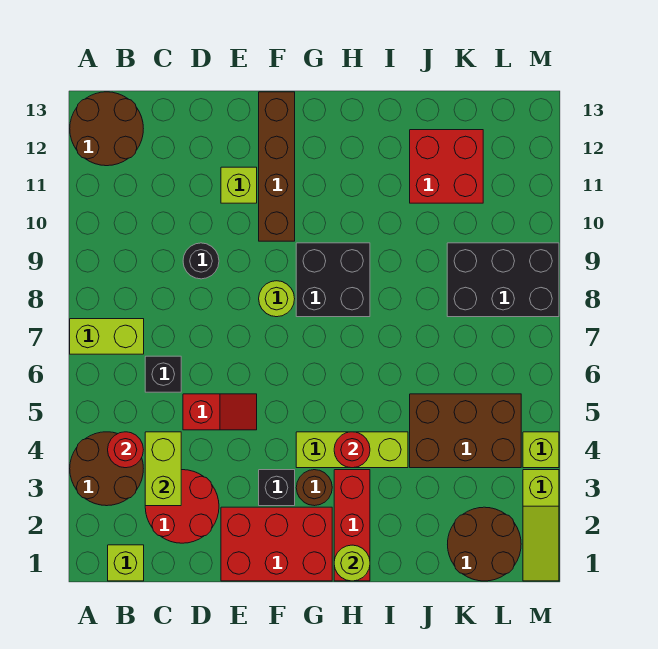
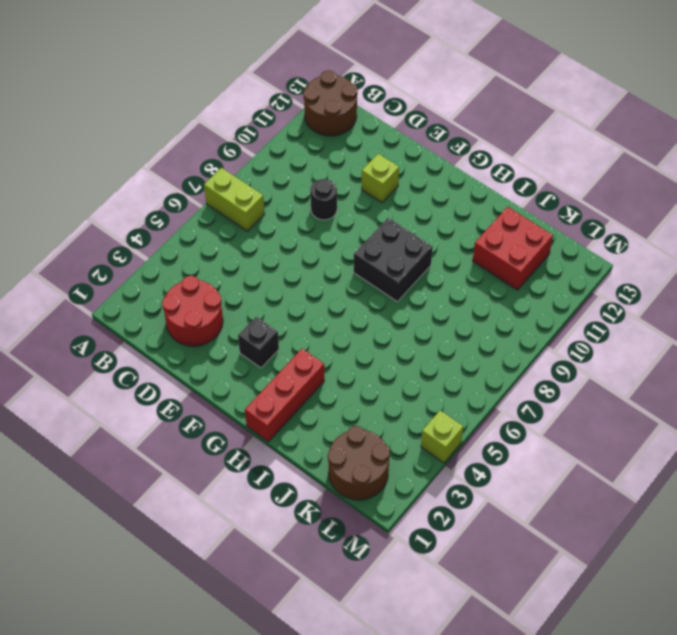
none -> brown round brick A3:B4 level 1
none -> lime brick B1 level 1
none -> black brick C6 level 1

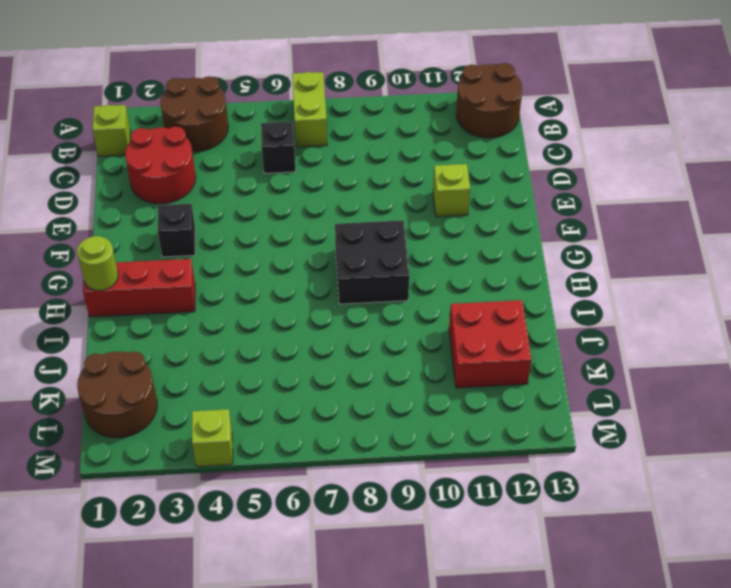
none -> red slope D5:E5 level 1 top D
none -> black round brick D9 level 1
none -> red brick E1:G2 level 1

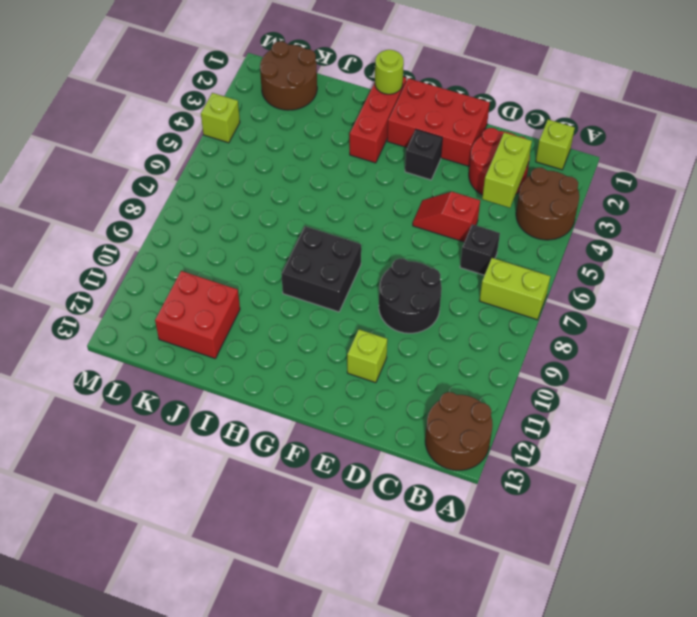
black round brick D8:E9 level 1 -> black round brick D9 level 1
none -> lime round brick F8 level 1
none -> brown brick F10:F13 level 1
none -> brown round brick G3 level 1

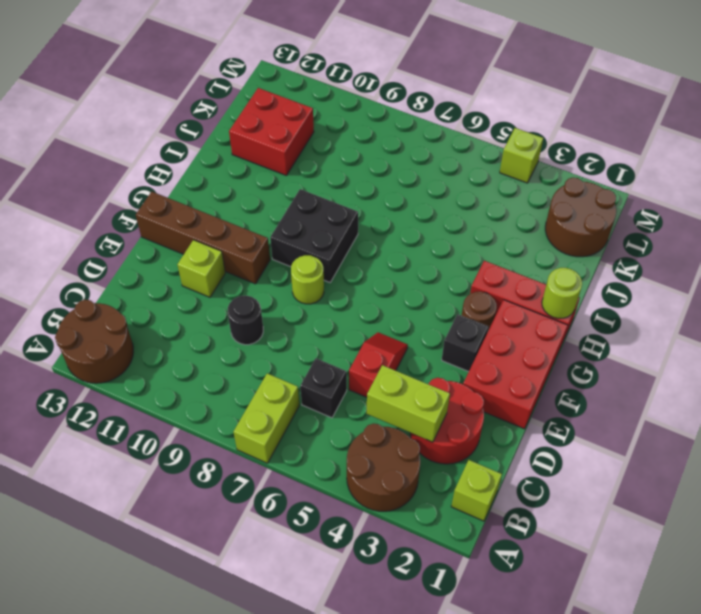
none -> lime brick G4:I4 level 1
none -> brown brick J4:L5 level 1
none -> black brick K8:M9 level 1

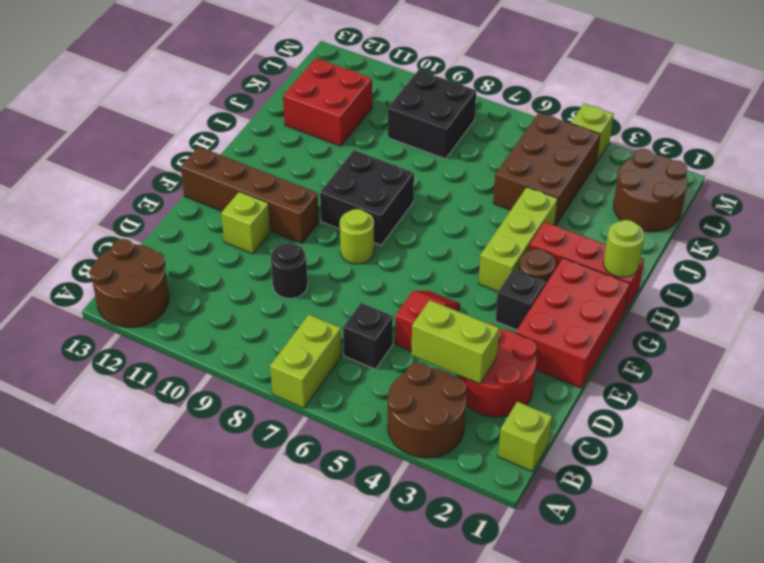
black brick K8:L9 level 1 -> black brick K8:M9 level 1
none -> lime slope M1:M3 level 1 top 3
none -> red round brick B4 level 2
none -> red round brick H4 level 2

